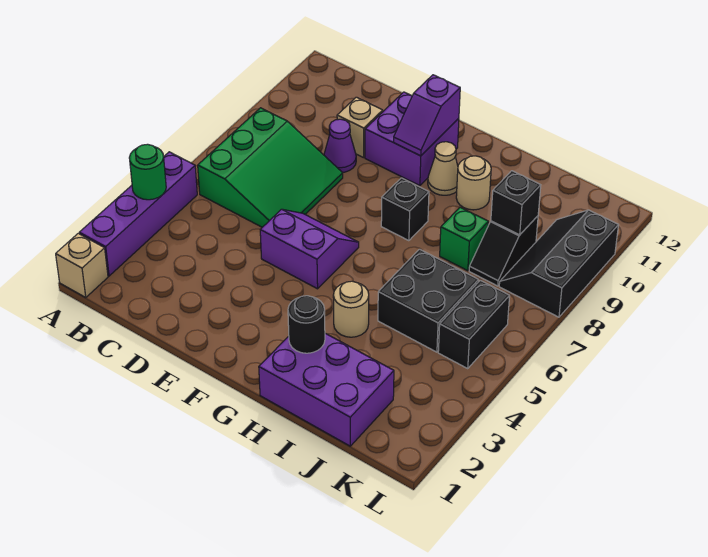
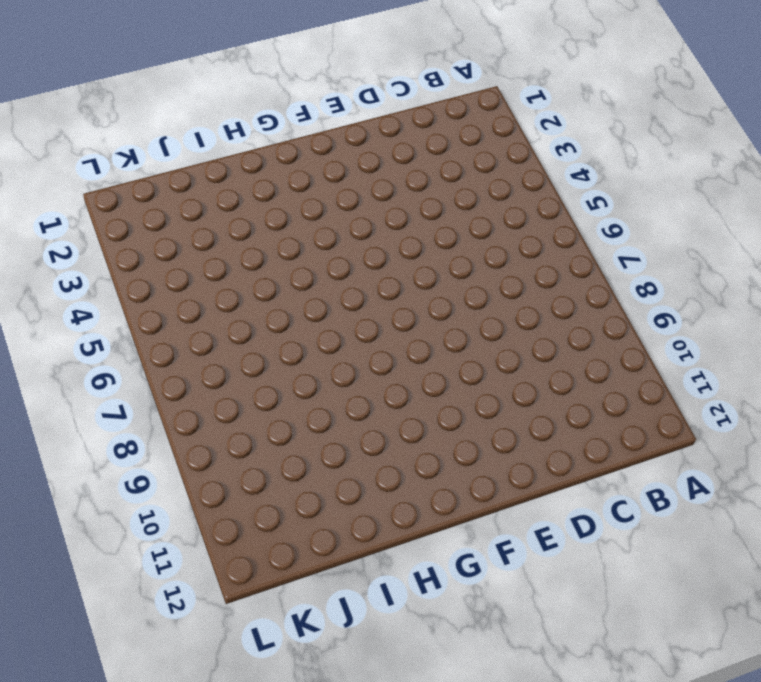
none -> tan brick A1 level 1
none -> purple brick A2:A5 level 1
none -> green slope B6:D8 level 1 top B

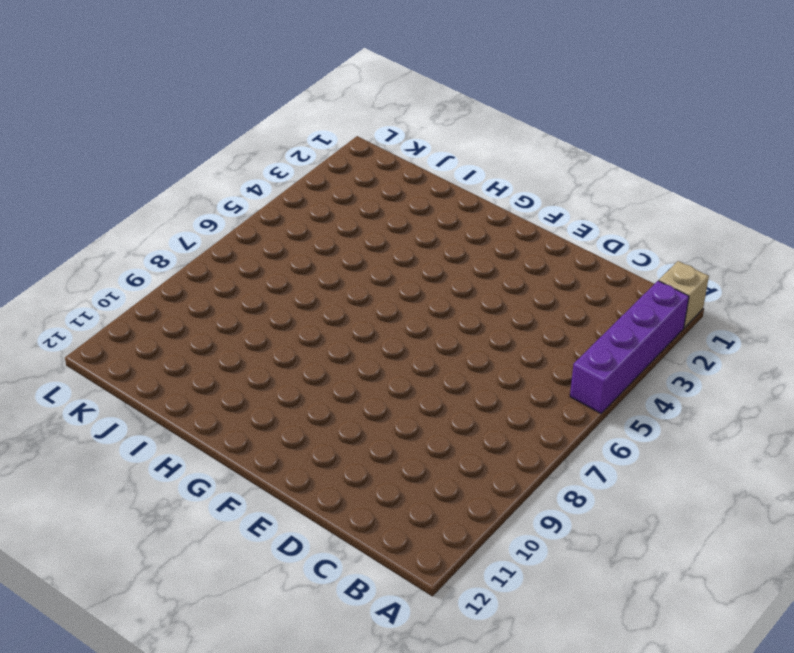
none -> green slope B6:D8 level 1 top B
none -> purple cone D9 level 1
none -> tan brick D10 level 1

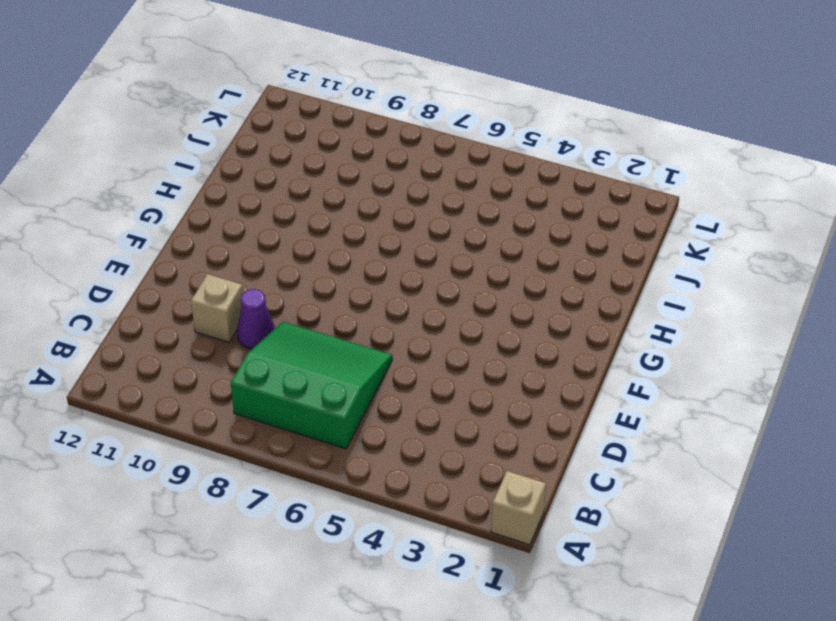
none -> purple brick A2:A5 level 1
none -> purple slope E5:F6 level 1 top 5
none -> purple brick E10:F11 level 1

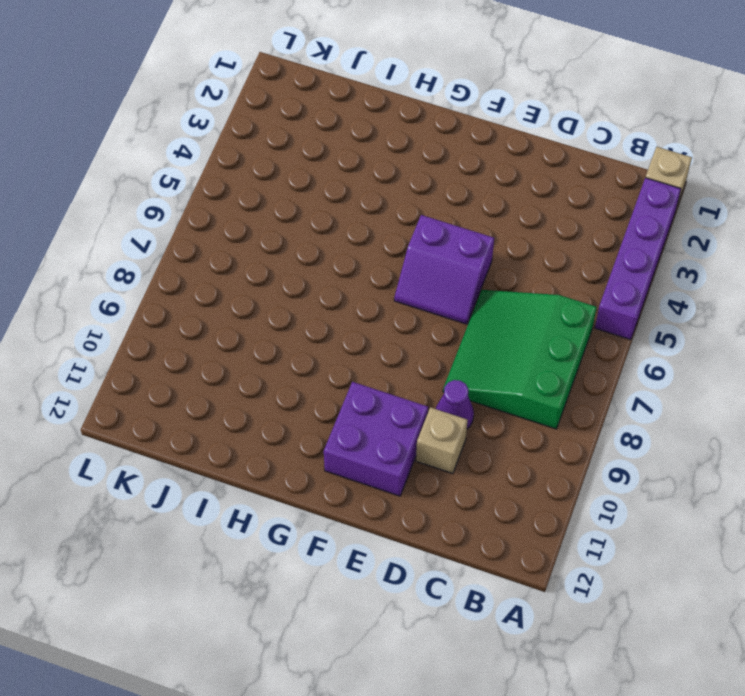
none -> black brick G8 level 1
none -> tan cone G10 level 1
none -> purple brick H1:J2 level 1

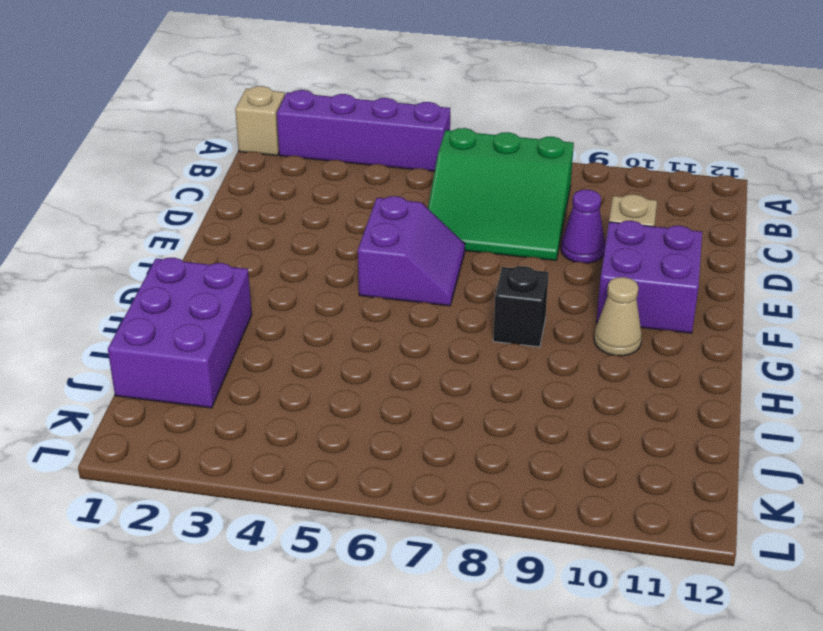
none -> tan round brick H4 level 1
none -> tan round brick H10 level 1
none -> black brick I5:J6 level 1

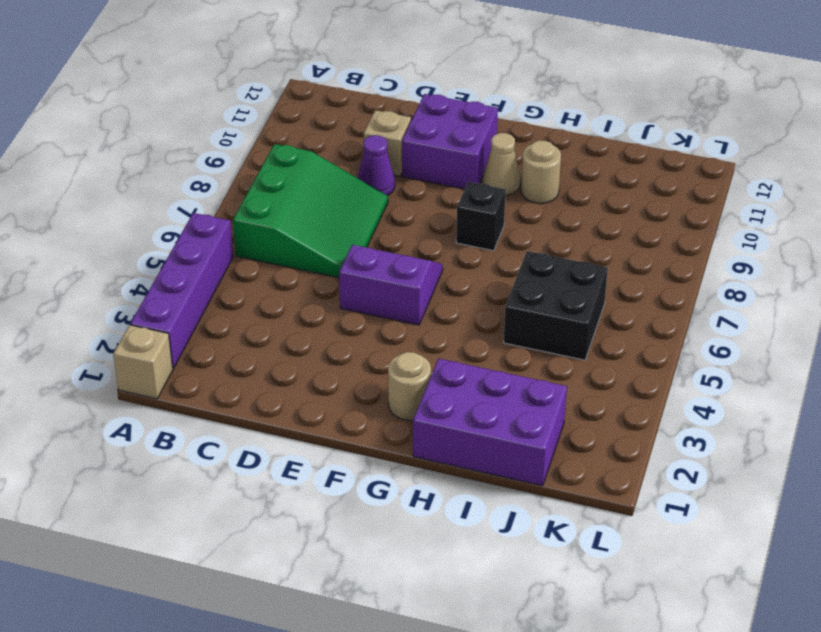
tan round brick G2 level 1 -> tan round brick H4 level 1
none -> green brick I8 level 1
none -> black slope J8:J9 level 1 top 9
none -> black brick K5:K6 level 1

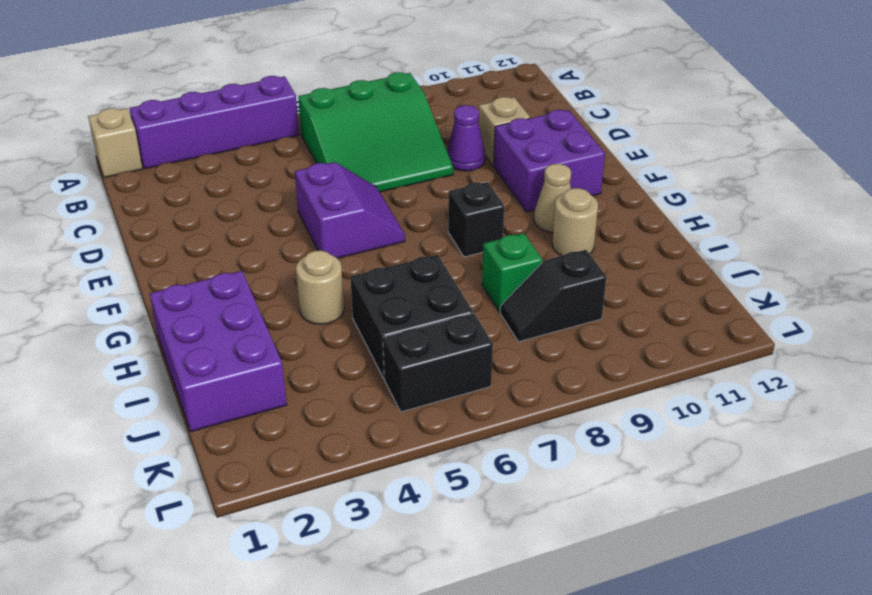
none -> black slope K8:L10 level 1 top L
none -> green round brick A4 level 2
none -> purple slope F10:F11 level 2 top 11

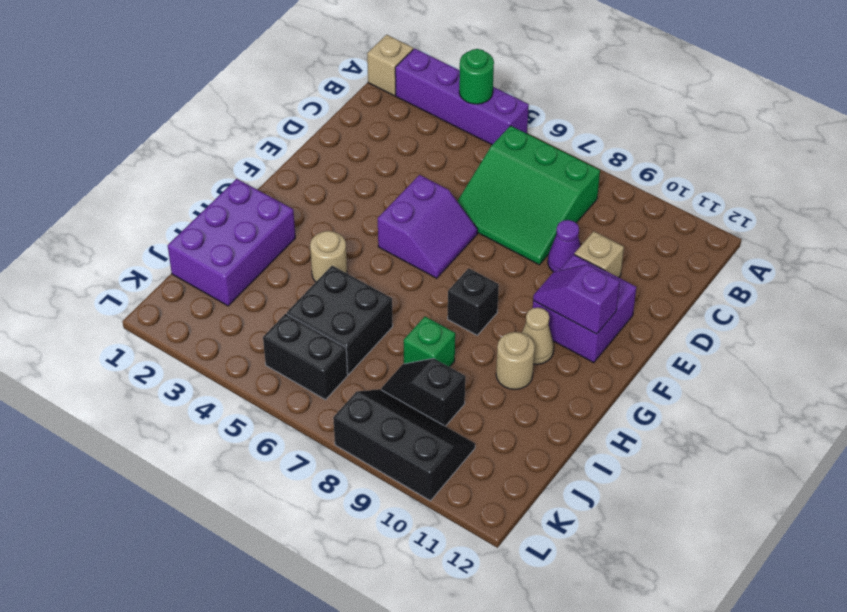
none -> black round brick H2 level 2
none -> black brick J9 level 2

